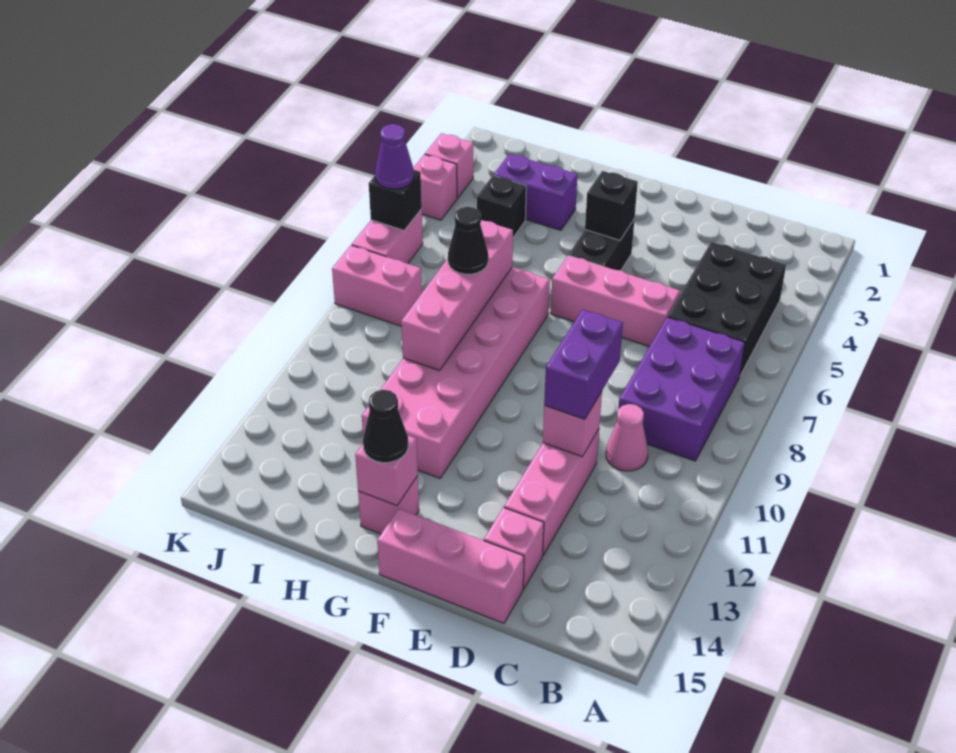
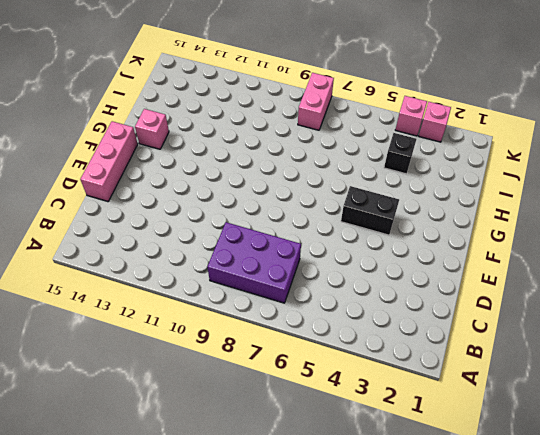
none -> black brick B4:C6 level 1
none -> pink cone C10 level 1
none -> pink brick D6:F6 level 1

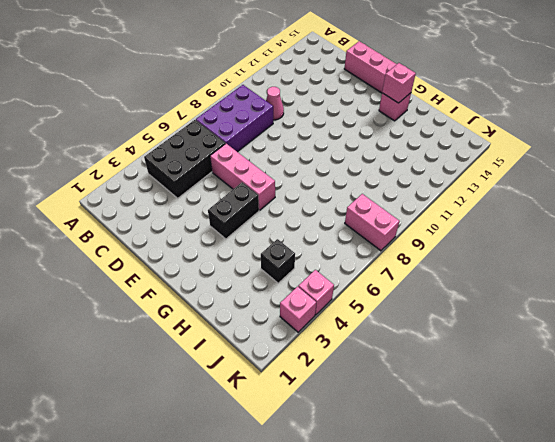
none -> pink brick D11:D13 level 1
none -> pink brick D14 level 1
none -> pink brick G7:H12 level 1

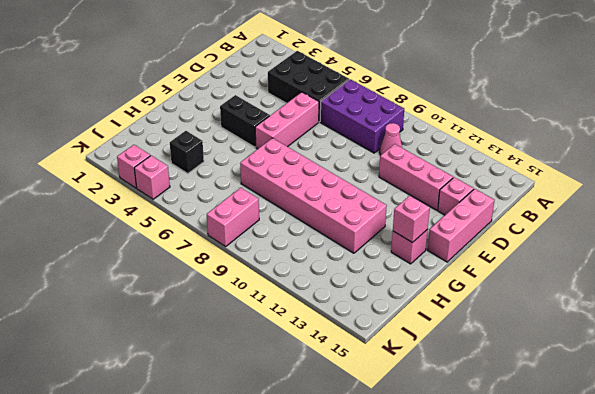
none -> purple brick H3:I3 level 1
none -> pink brick K6:K7 level 1
none -> pink brick D11 level 2

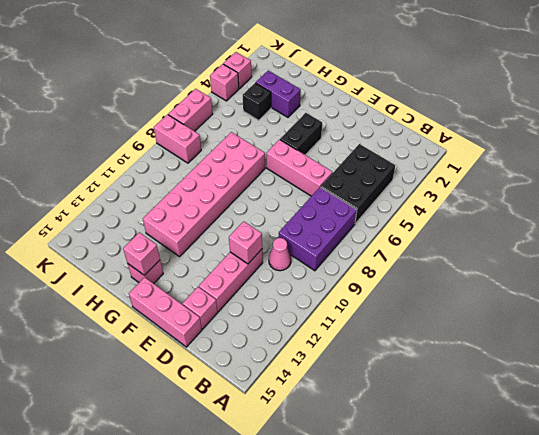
none -> black brick F4 level 2
none -> pink brick H7:H10 level 2
none -> black brick K6 level 2

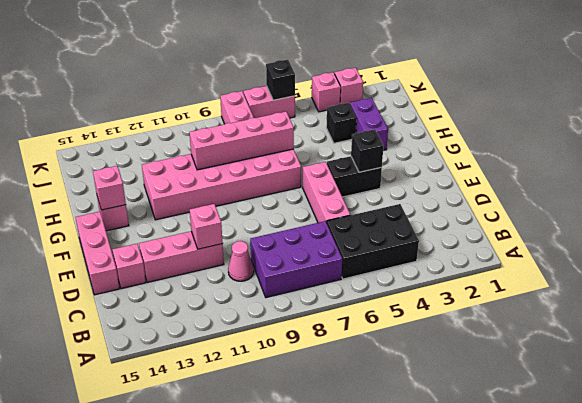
none -> purple brick D10:D11 level 3
none -> black cone G14 level 3
none -> black cone H8 level 3

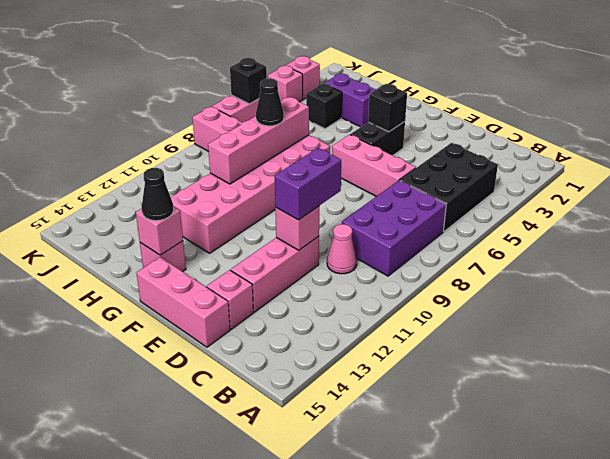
none -> purple cone K6 level 3

